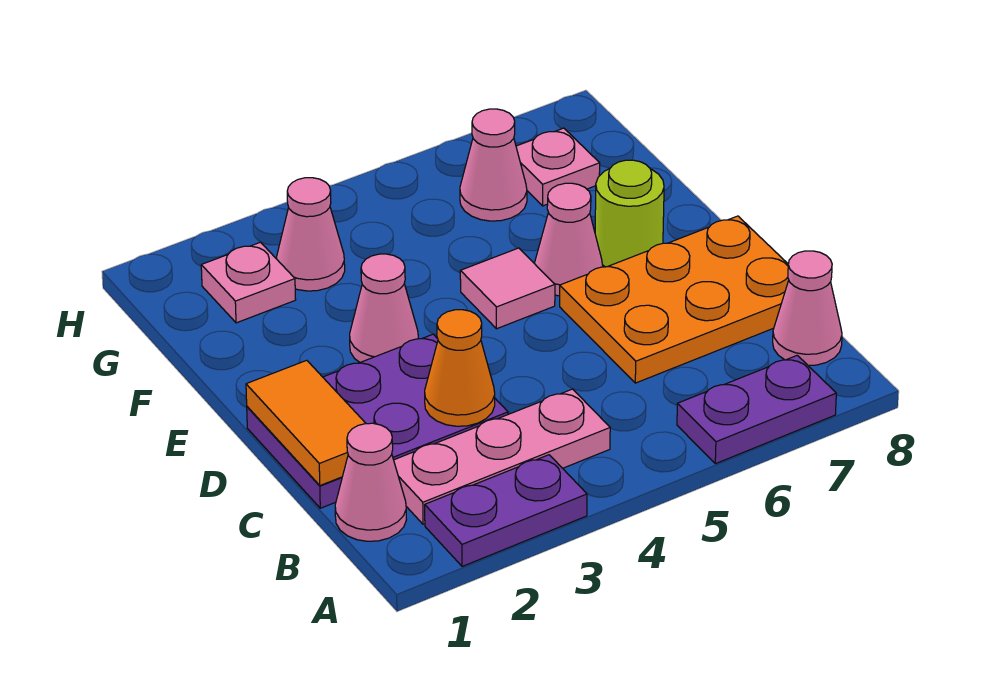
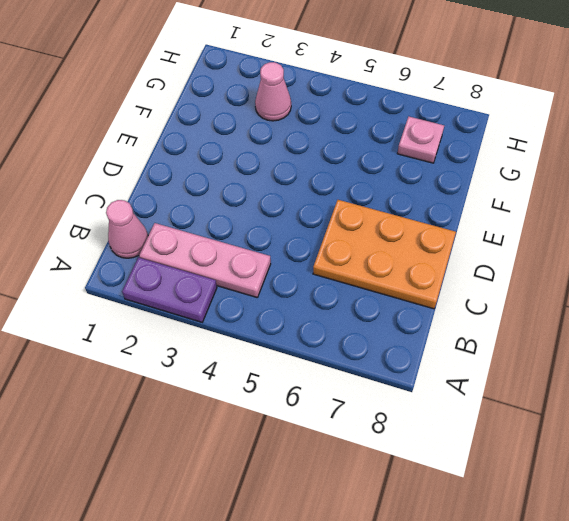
none -> purple plate A6:A7 level 1
none -> pink cone B8 level 1
none -> purple plate C1:D3 level 1

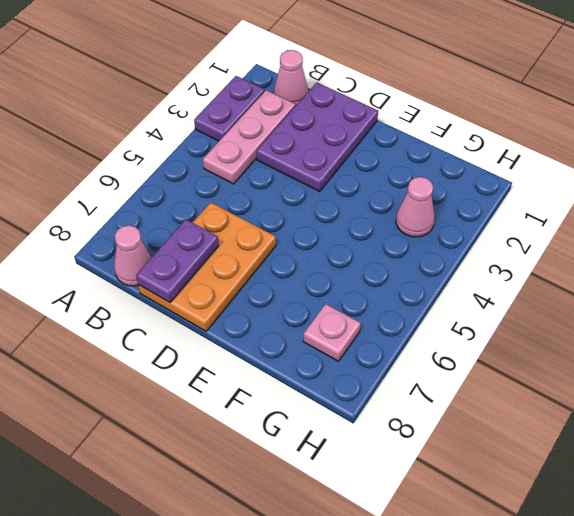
purple plate C7:C8 level 2 -> purple plate A6:A7 level 1
none -> pink cone E3 level 1
none -> pink tile E5 level 1
none -> pink cone E6 level 1

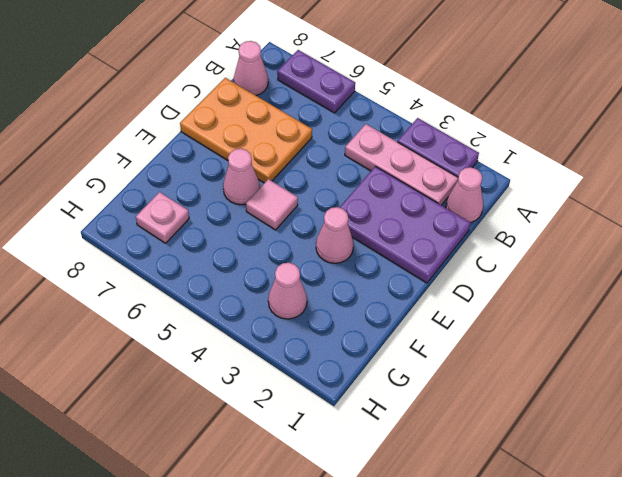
none -> lime round brick E7 level 1
none -> pink plate G2 level 1
none -> pink cone G6 level 1

